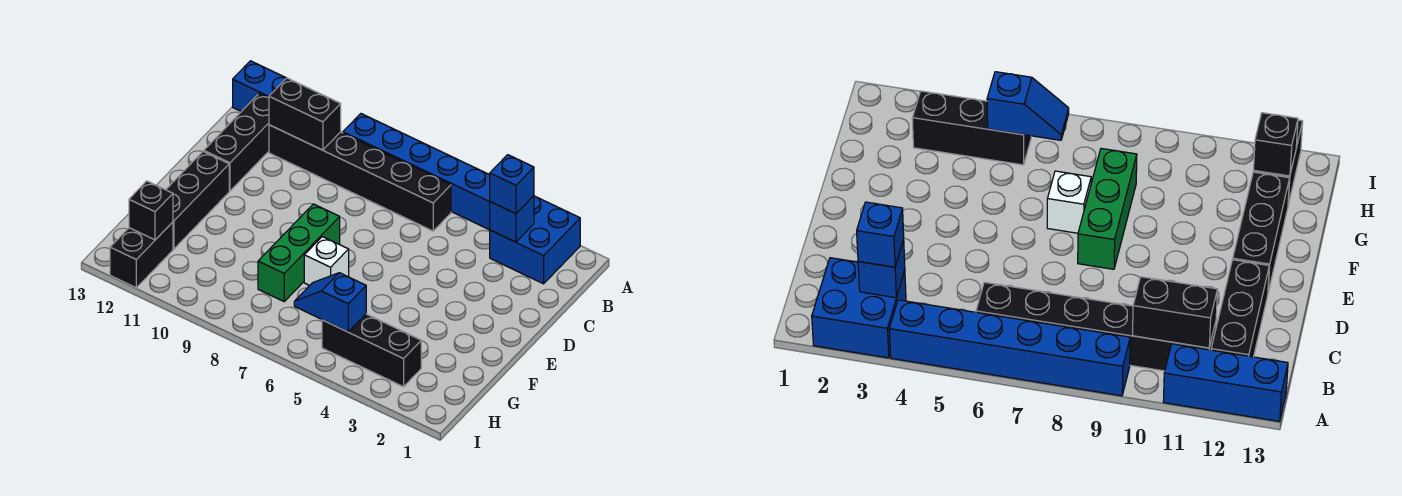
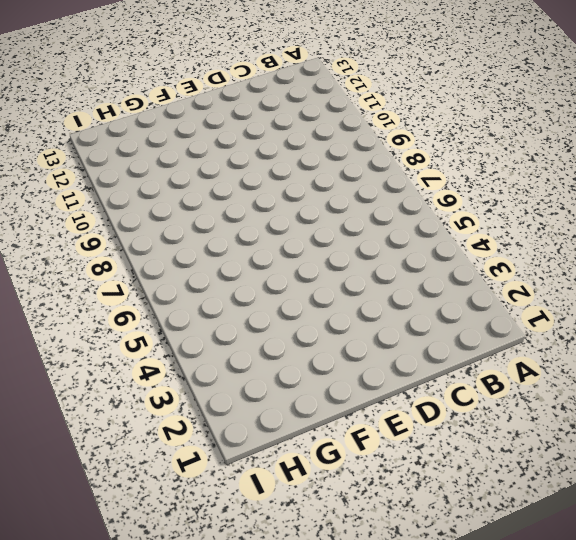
none -> blue brick A2:B3 level 1
none -> blue brick A4:A9 level 1
none -> blue brick A11:A13 level 1

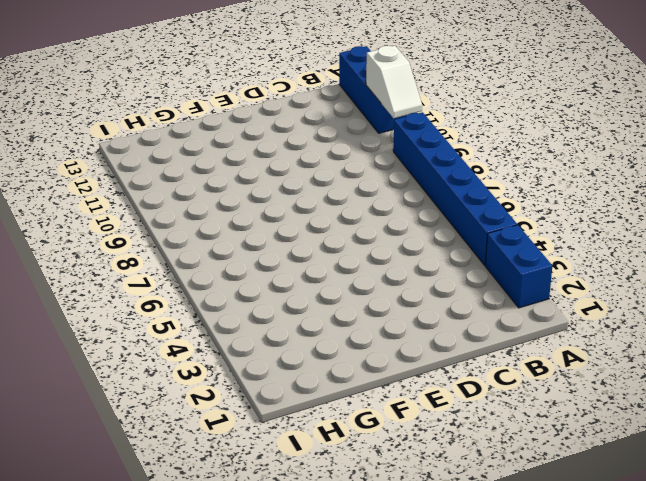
blue brick A2:A3 level 1 -> blue brick A2:B3 level 1
white slope A10:A11 level 2 top 11 -> none
none -> black brick B6:B11 level 1
none -> black brick B12:D12 level 1
none -> green brick E8:G8 level 1

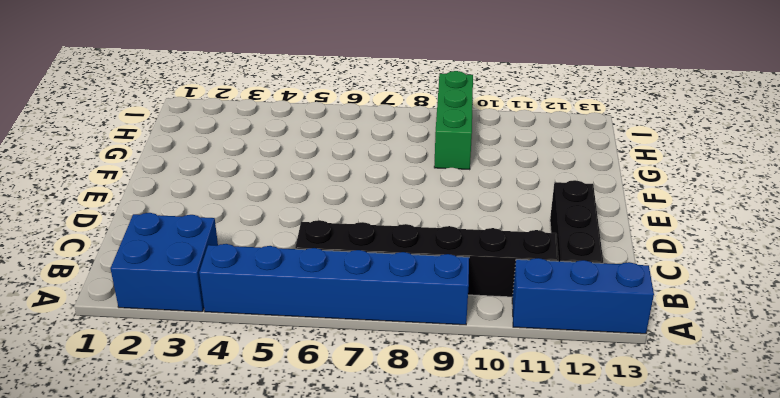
green brick G9:I9 level 1 -> green brick E8:G8 level 1
none -> black brick E12:G12 level 1
none -> white brick F7 level 1
none -> black brick H3:H5 level 1

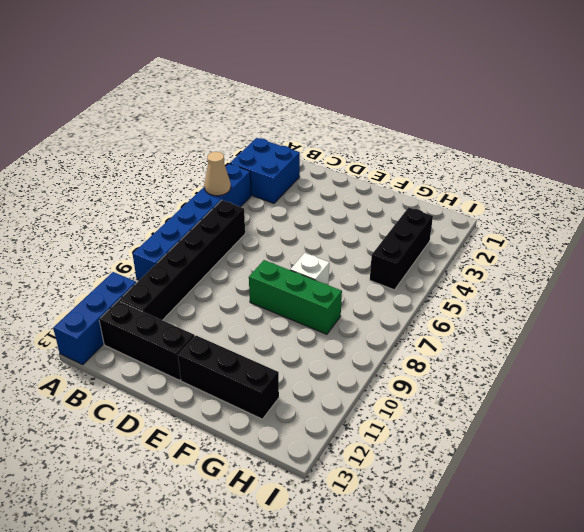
tan cone A5 level 2 -> none
none -> black brick H12:I12 level 1
none -> blue brick B3 level 2
none -> black brick B10:B11 level 2

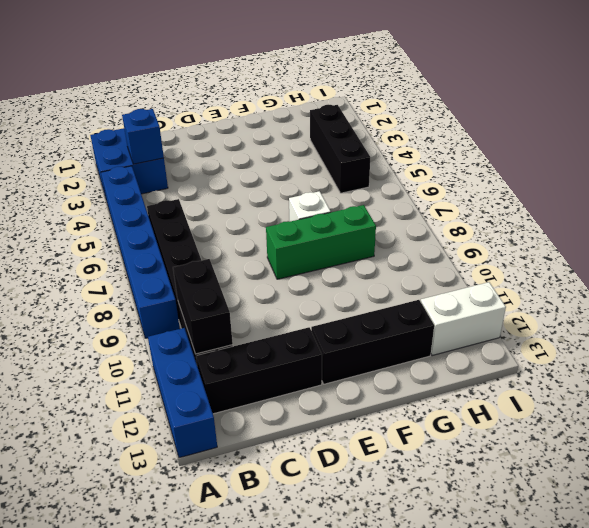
white brick H12:I12 level 1 -> black brick H12:I12 level 1
none -> blue slope H5:H6 level 2 top 5
none -> black brick H12 level 2
none -> blue brick B3 level 3

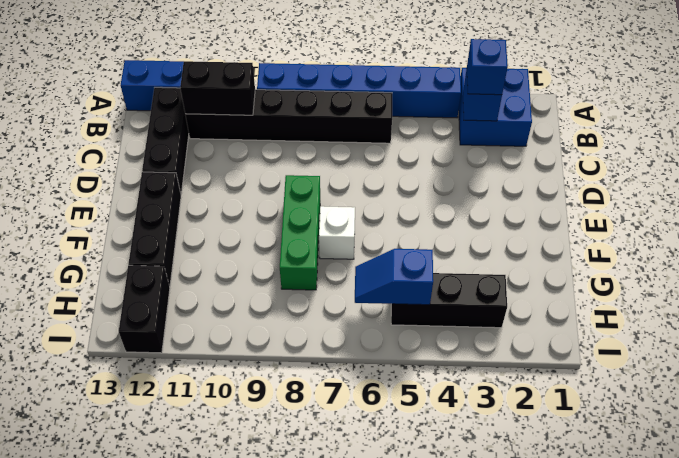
none -> black brick H12 level 2

